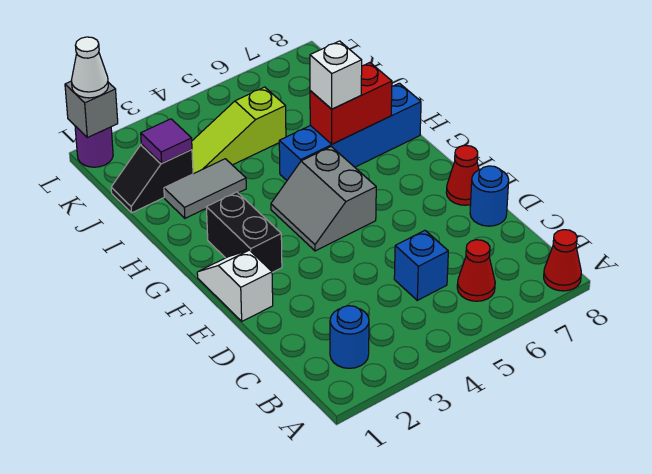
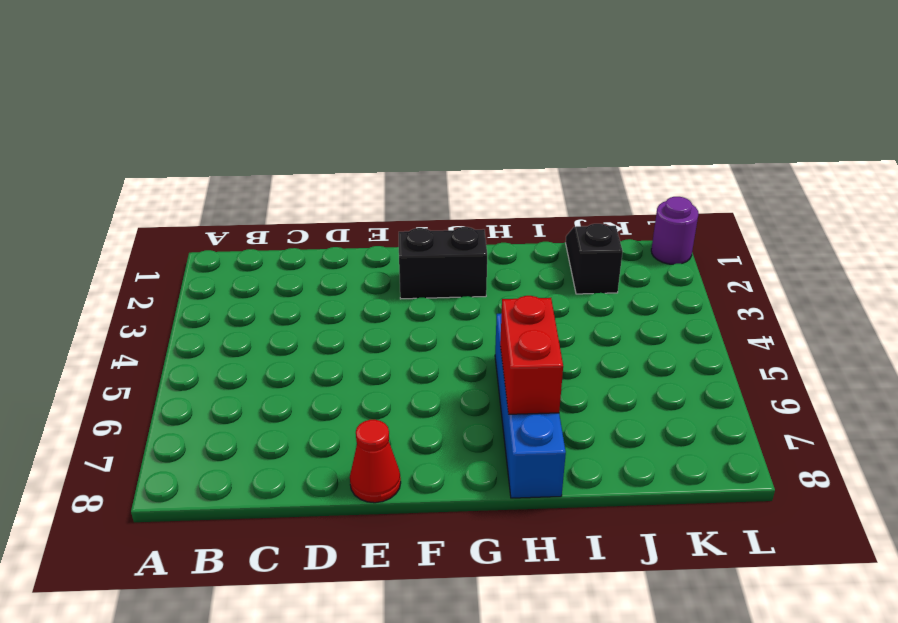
none -> red cone A8 level 1
none -> blue round brick B2 level 1
none -> red cone B6 level 1

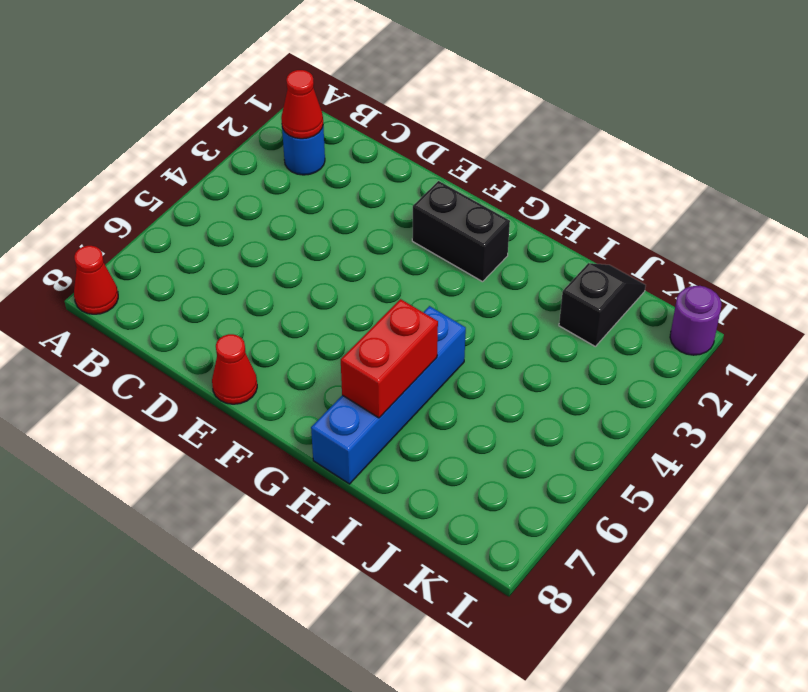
red cone B2 level 2 -> red cone B6 level 1
none -> blue brick C5 level 1
none -> blue round brick D8 level 1
none -> white slope E1:F1 level 1 top E

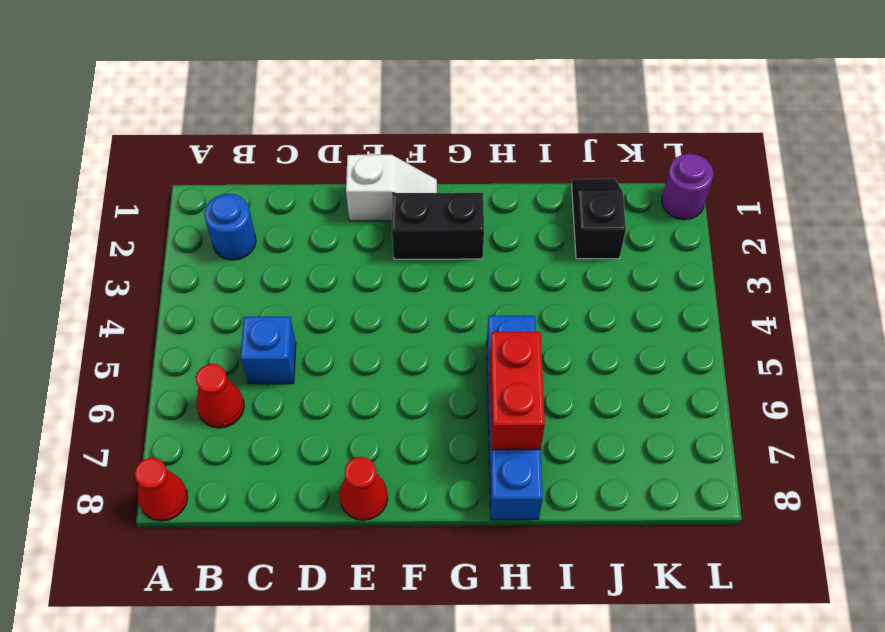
none -> blue round brick D8 level 1
none -> grey slope F4:G5 level 1 top 5
none -> grey tile I2:I3 level 1

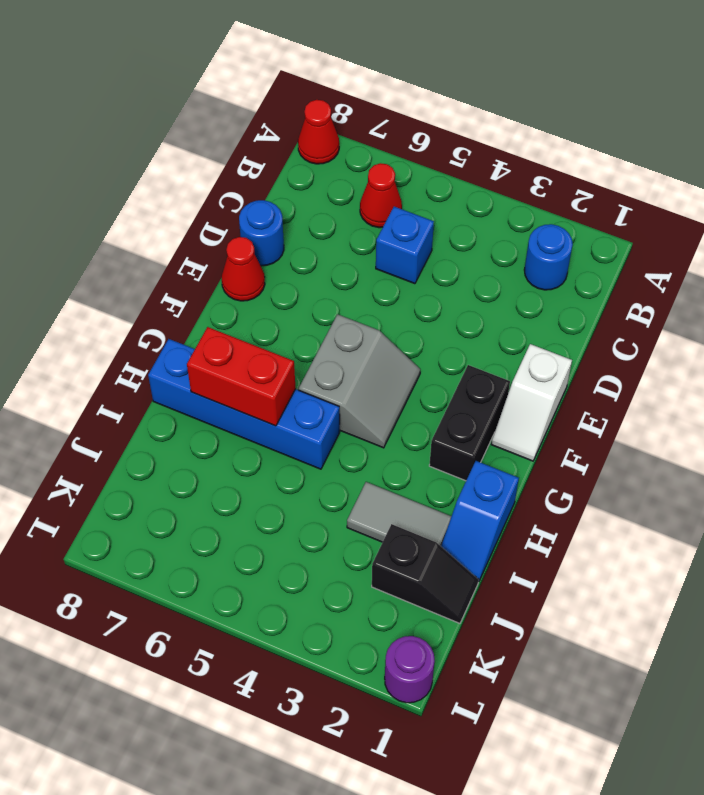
blue slope H1:I1 level 1 top H -> none
none -> lime slope J3:J5 level 1 top 5
none -> purple tile J2 level 2
none -> grey brick L1 level 2

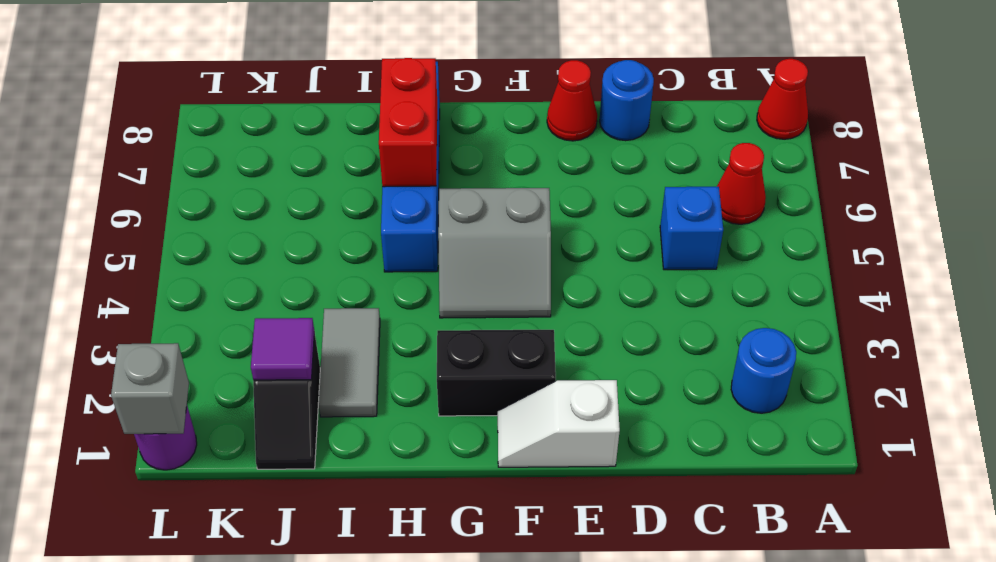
none -> lime slope J3:J5 level 1 top 5
none -> white brick H6 level 3
none -> white cone L1 level 3

